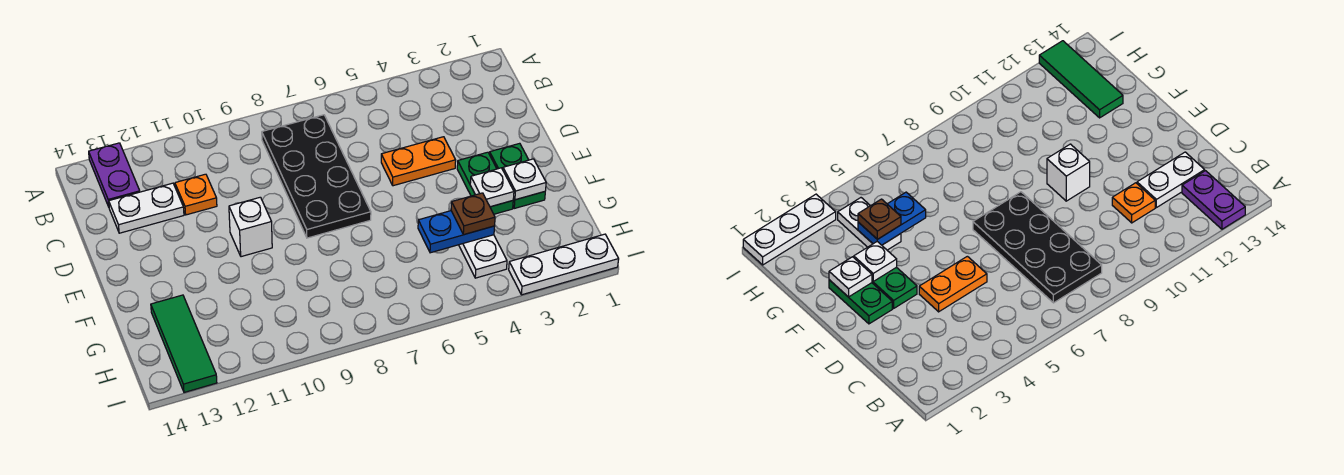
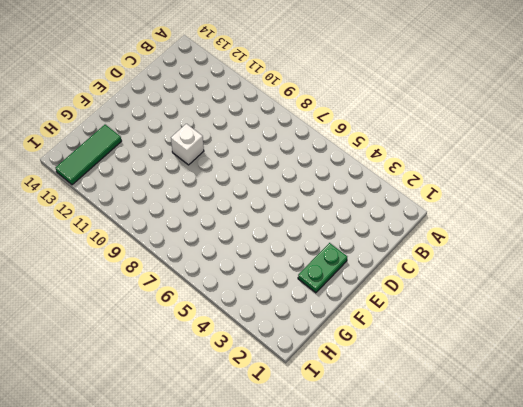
none -> purple plate A13:B13 level 1
none -> black plate B7:E8 level 1
none -> orange plate C11 level 1

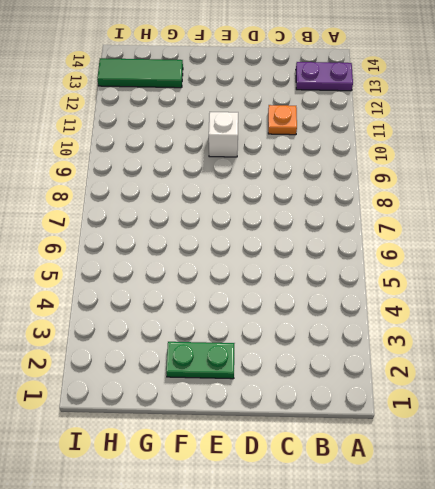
none -> black plate B7:E8 level 1
none -> white plate C12:C13 level 1
none -> orange plate D4:D5 level 1

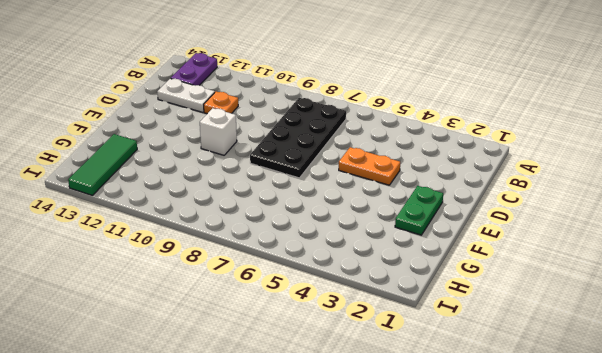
none -> green plate E3:F3 level 1
none -> white plate G4:H4 level 1
none -> white plate I1:I3 level 1

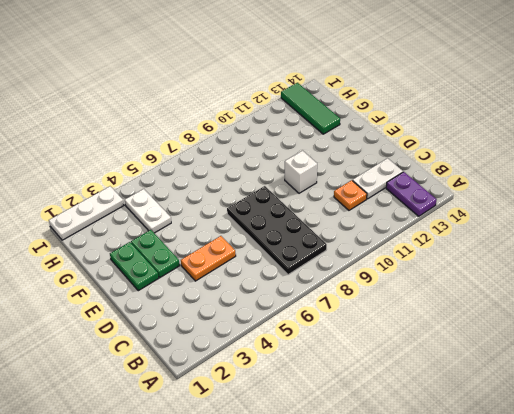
none -> white plate F2 level 2
none -> white plate F3 level 2
none -> blue plate G4:G5 level 2

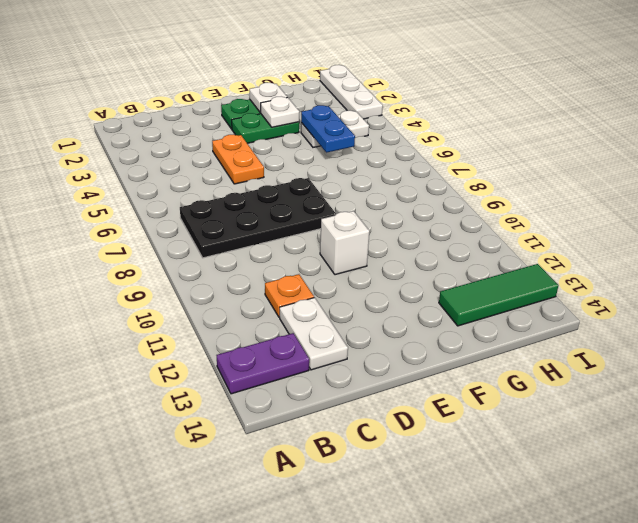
none -> brown plate G4 level 3

